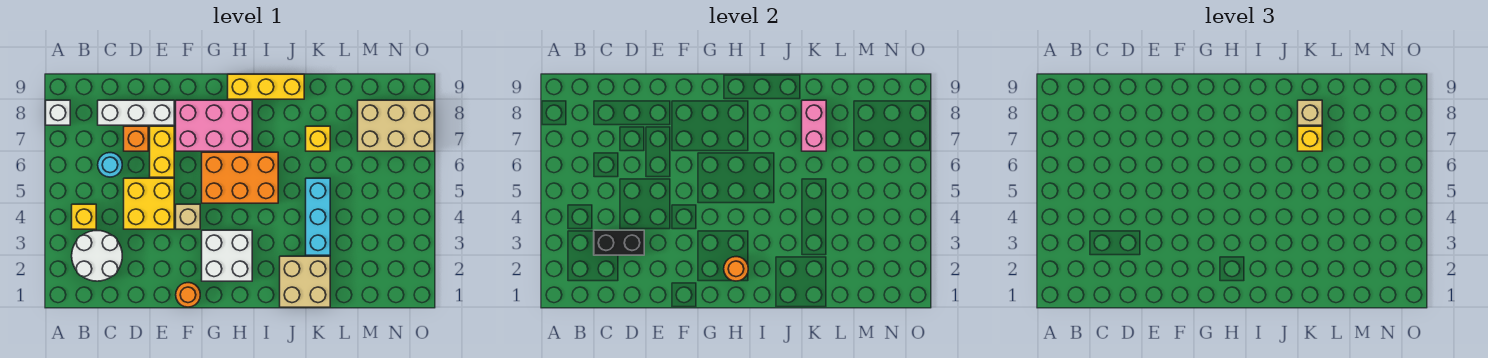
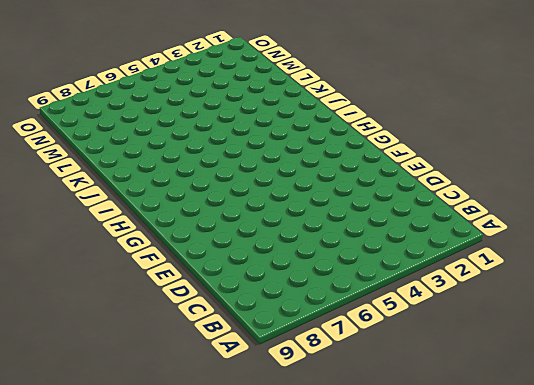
none -> white brick A8 level 1
none -> white round brick B2:C3 level 1
none -> yellow brick B4 level 1

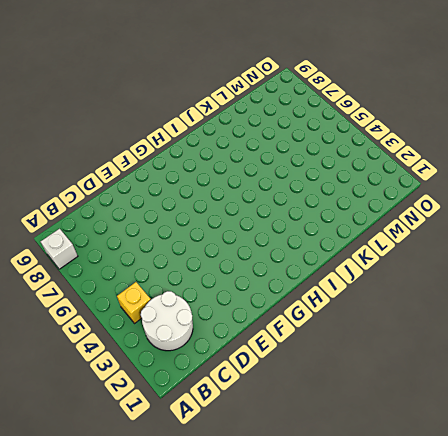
none -> cyan round brick C6 level 1
none -> white brick C8:E8 level 1
none -> yellow brick D4:E5 level 1

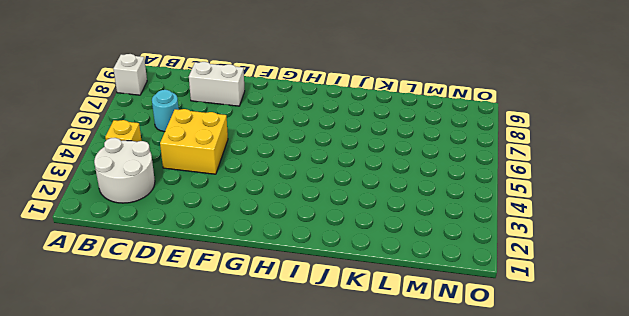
white brick D8:E8 level 1 -> white brick C8:E8 level 1
none -> orange brick D7 level 1
none -> yellow brick E6:E7 level 1
none -> orange round brick F1 level 1

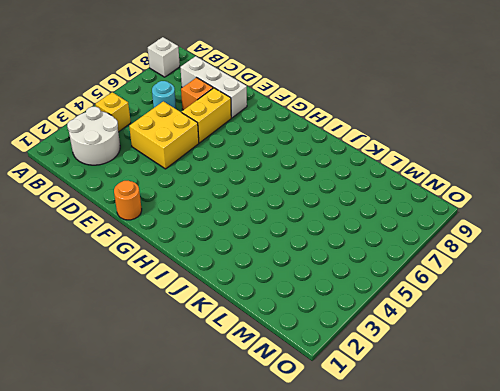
none -> tan brick F4 level 1
none -> pink brick F7:H8 level 1
none -> white brick G2:H3 level 1

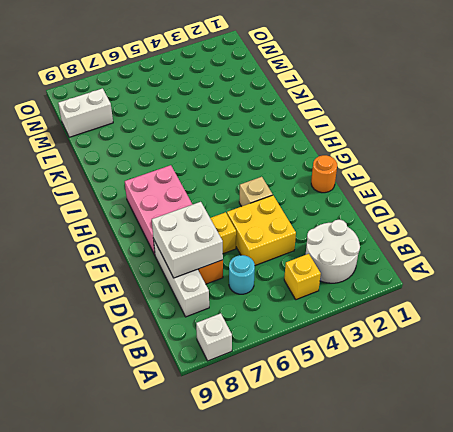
white brick D7:E8 level 2 -> white brick G2:H3 level 1
white brick M8:M9 level 1 -> tan brick M7:O8 level 1
none -> orange brick G5:I6 level 1
none -> yellow brick H9:J9 level 1
none -> tan brick J1:K2 level 1

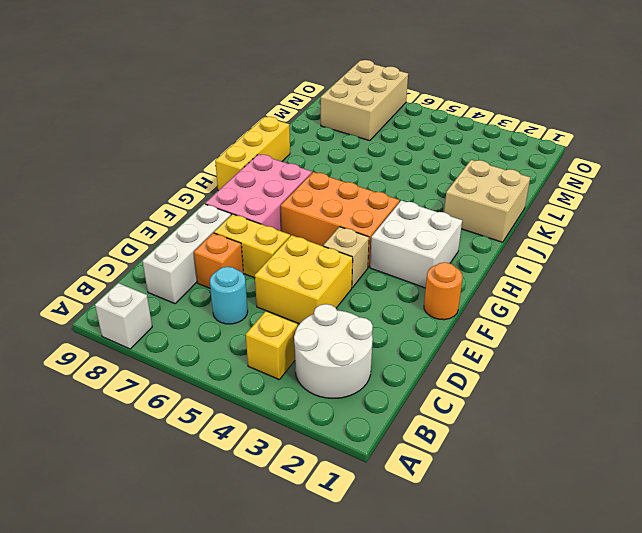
orange brick G4:H6 level 1 -> orange brick G5:I6 level 1
none -> cyan brick K3:K5 level 1
none -> yellow brick K7 level 1
none -> black brick C3:D3 level 2

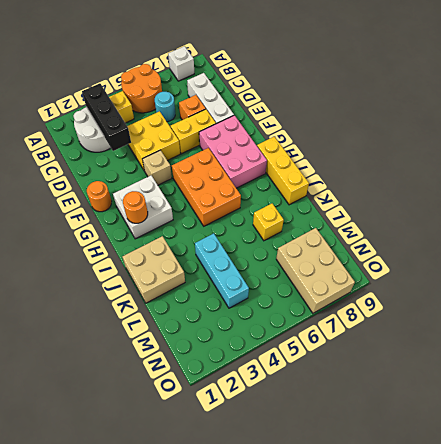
orange round brick A5:B6 level 1 -> none
black brick B3:D3 level 2 -> black brick C3:D3 level 2
cyan brick K4:M4 level 1 -> cyan brick K3:K5 level 1
none -> pink brick K7:K8 level 2
none -> yellow brick K7 level 3
none -> tan brick K8 level 3

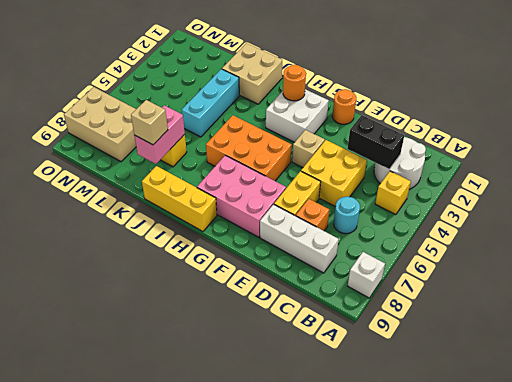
none -> yellow brick K7 level 3

